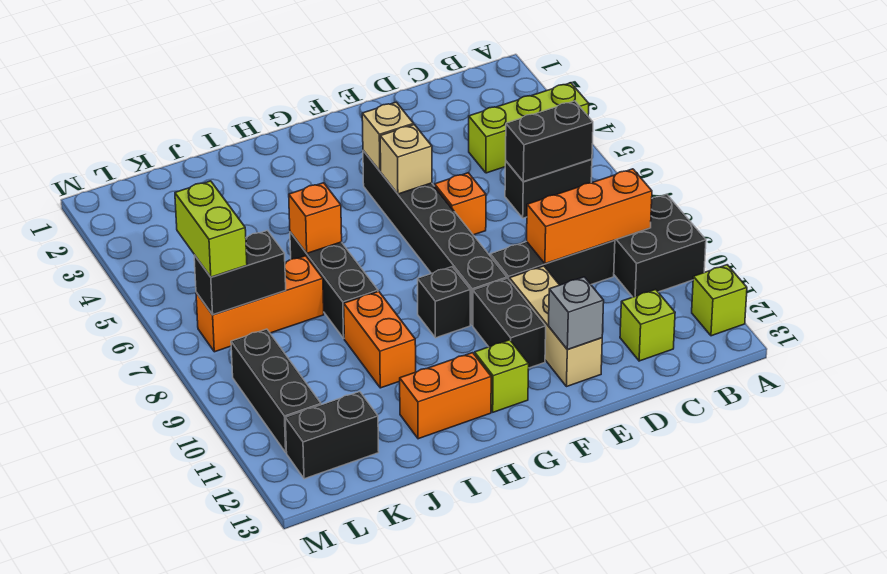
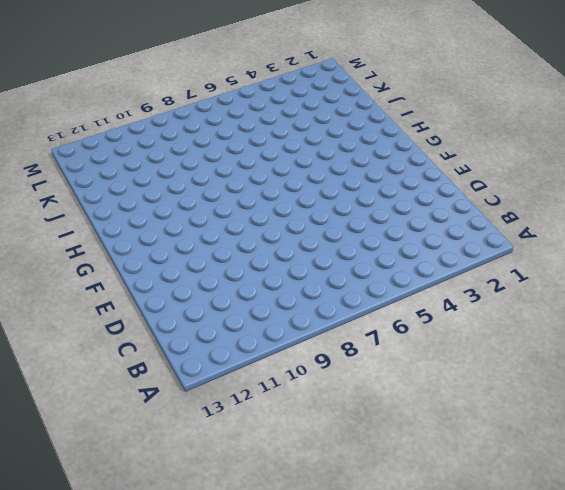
none -> lime brick A4:C4 level 1
none -> black brick A9:B10 level 1
none -> lime brick A12 level 1

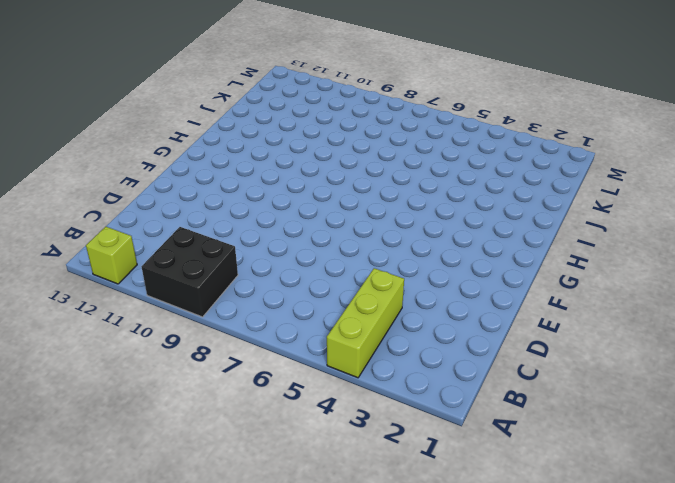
none -> black brick B6:C6 level 1
none -> black brick C9:E9 level 1
none -> lime brick C12 level 1

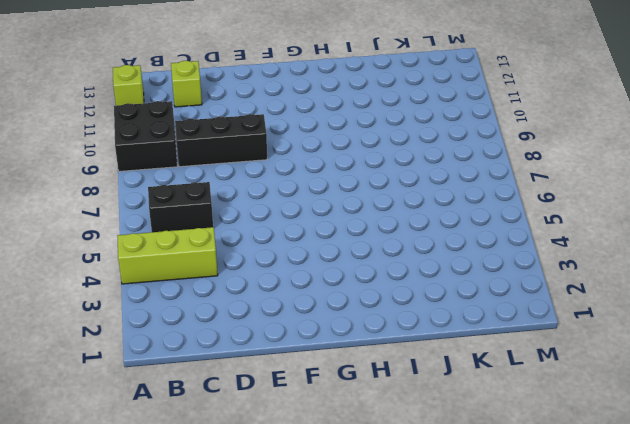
none -> orange brick E6 level 1
none -> tan brick E10:E12 level 1
none -> black brick F4:F9 level 1

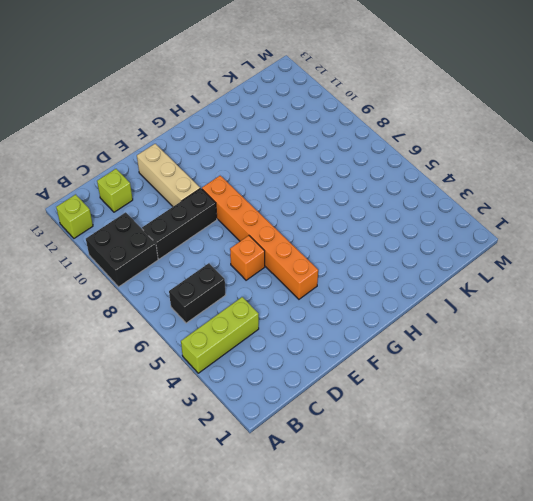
orange brick F4:F9 level 1 -> black brick F4:F9 level 1
none -> black brick F10:F11 level 1
none -> black brick G9 level 1
none -> lime brick G12 level 1

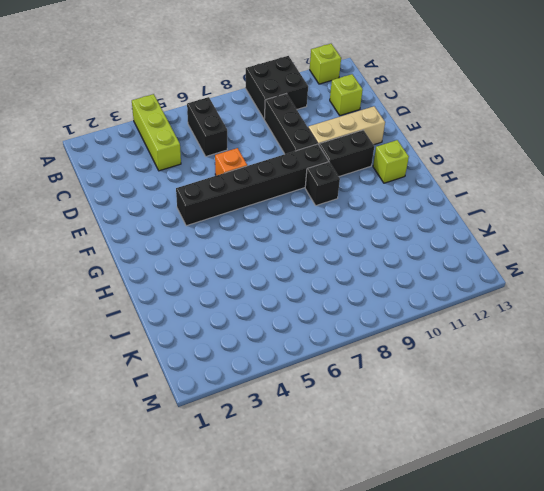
none -> orange brick H12:I12 level 1
none -> black brick I6:I8 level 1
none -> orange brick I9:I10 level 1

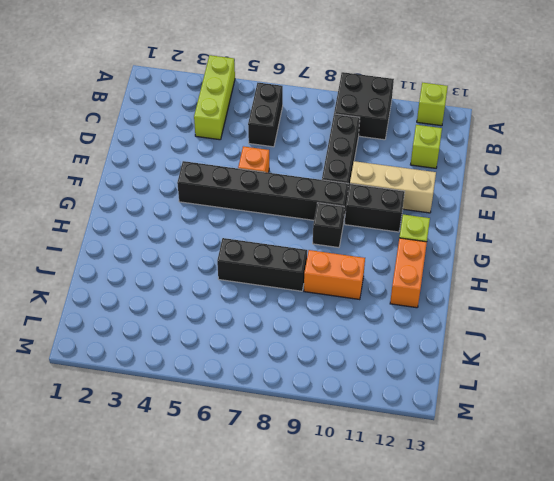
none -> orange brick J7:L7 level 1
none -> black brick K12:L12 level 1
none -> black brick L9:L11 level 1

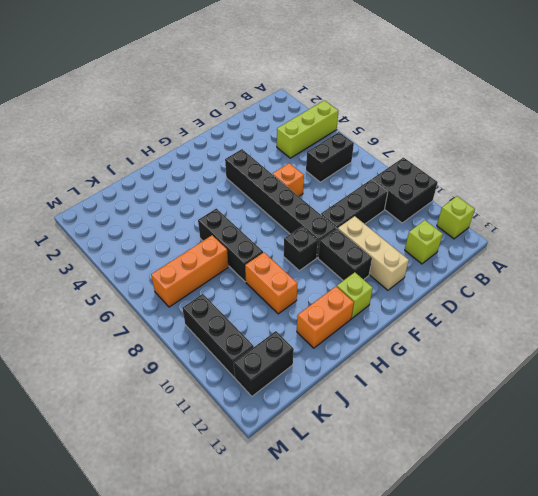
none -> black brick B6:C6 level 2
none -> orange brick B9:D9 level 2
none -> grey brick E12 level 2

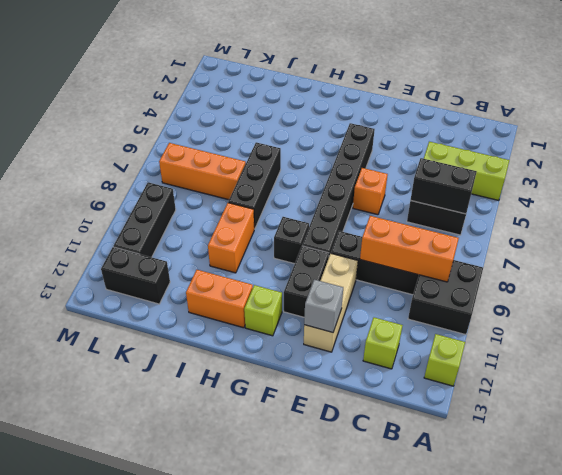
none -> tan brick F4 level 2
none -> tan brick F5 level 2
none -> orange brick I6 level 2

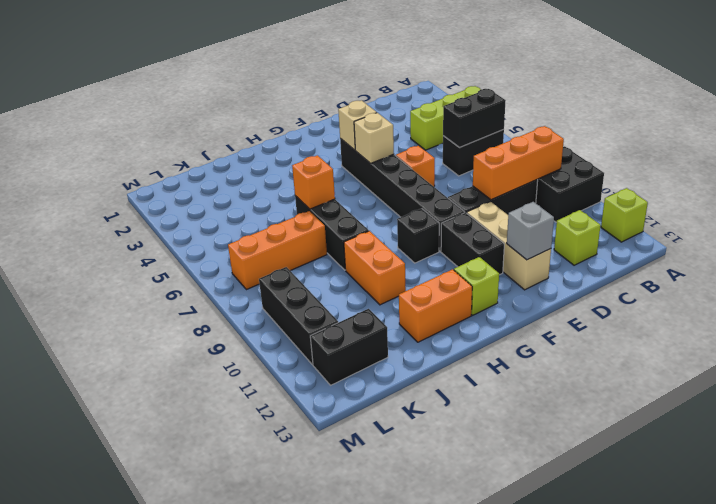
none -> black brick K7:L7 level 2
none -> lime brick L6:L7 level 3

